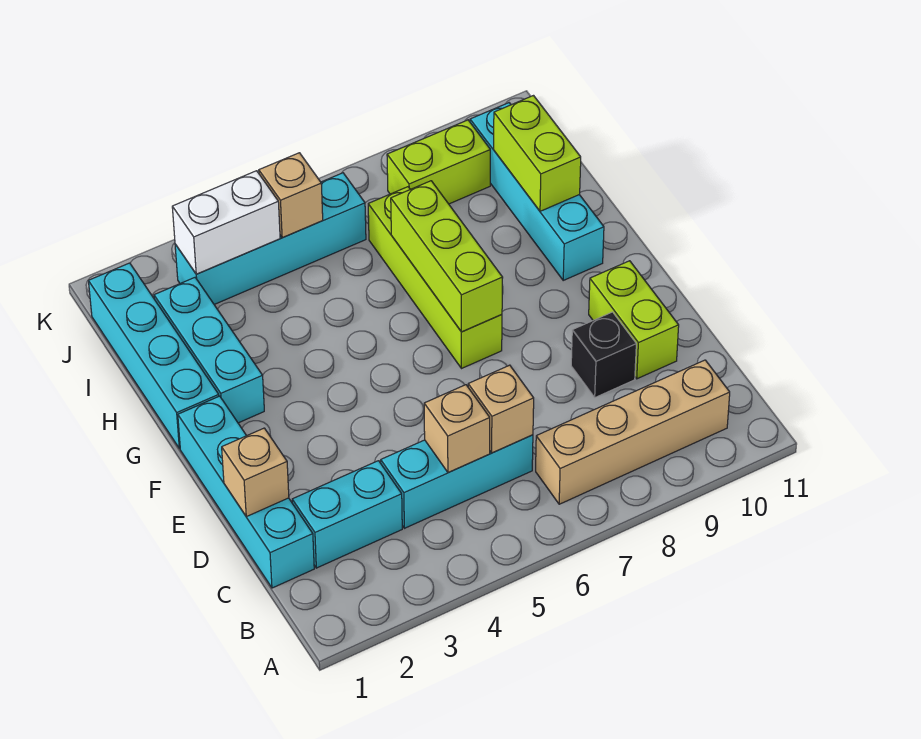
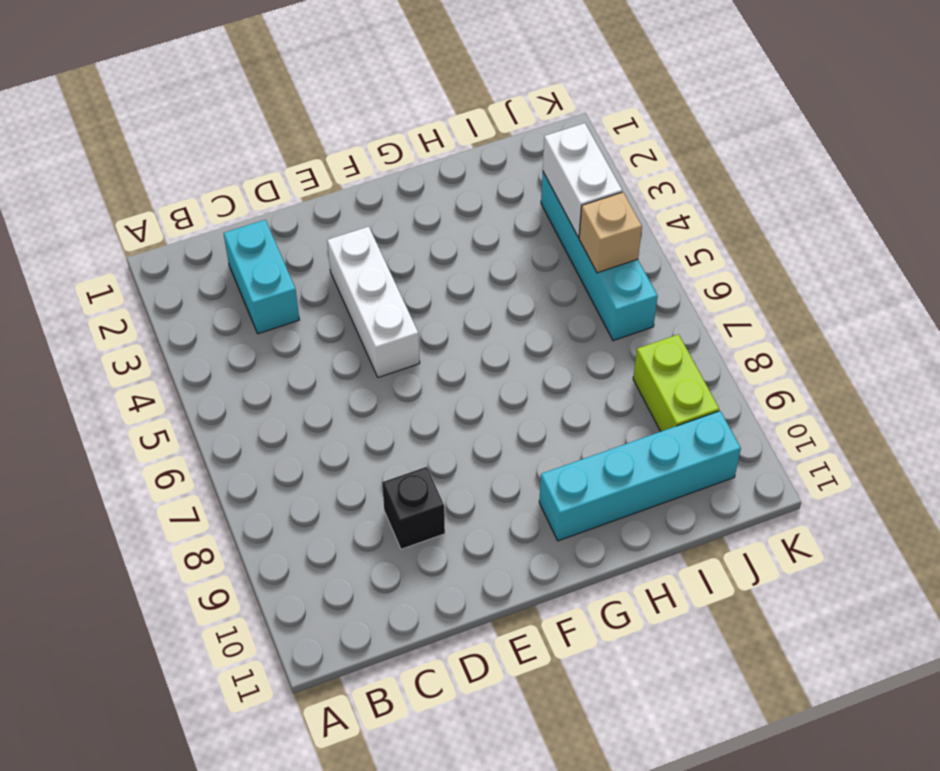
white brick E3:E5 level 1 -> none
none -> tan brick B7:B10 level 1
none -> cyan brick C1:F1 level 1
none -> cyan brick C4:C6 level 1

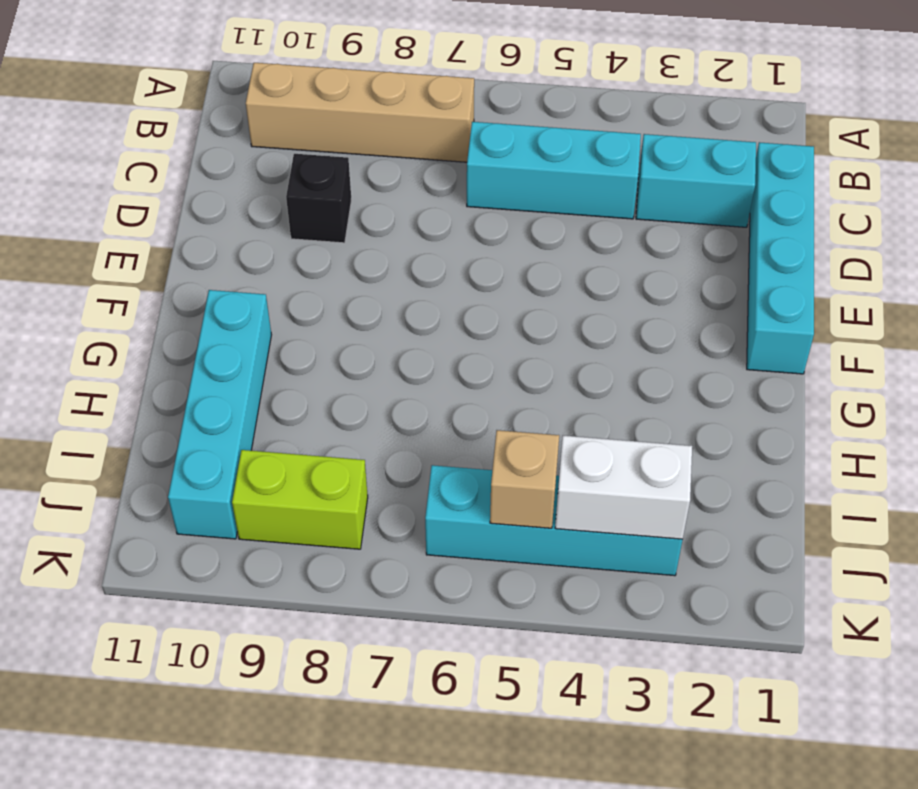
none -> lime brick D10:E10 level 1
none -> lime brick F7:I7 level 1
none -> cyan brick G1:J1 level 1

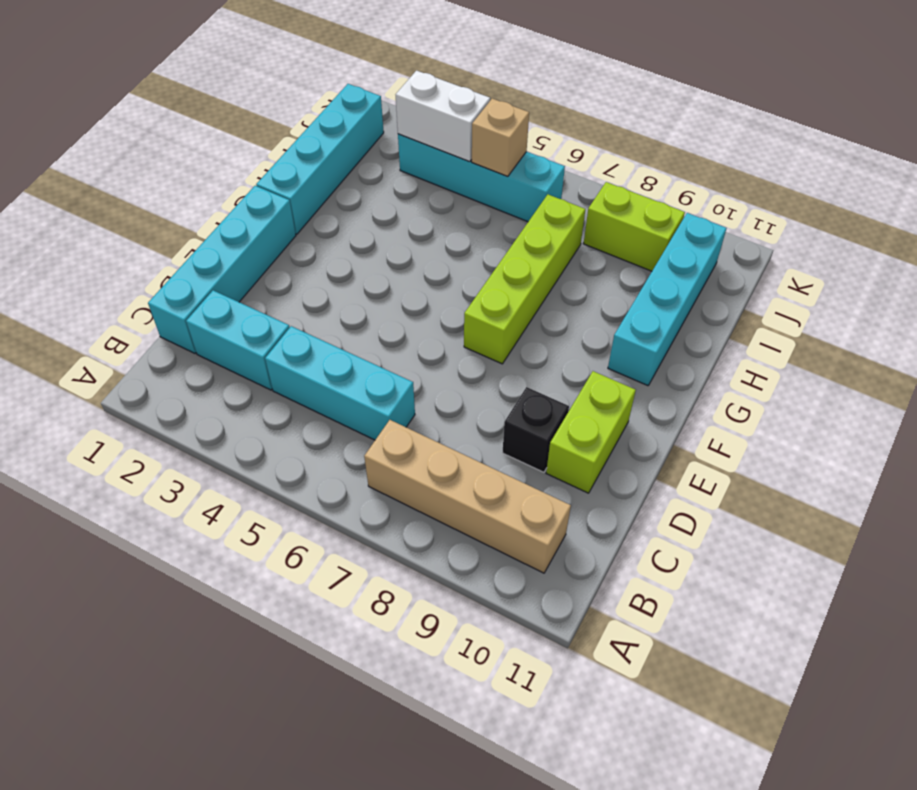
none -> cyan brick G2:I2 level 1
none -> tan brick C5 level 2
none -> tan brick C6 level 2

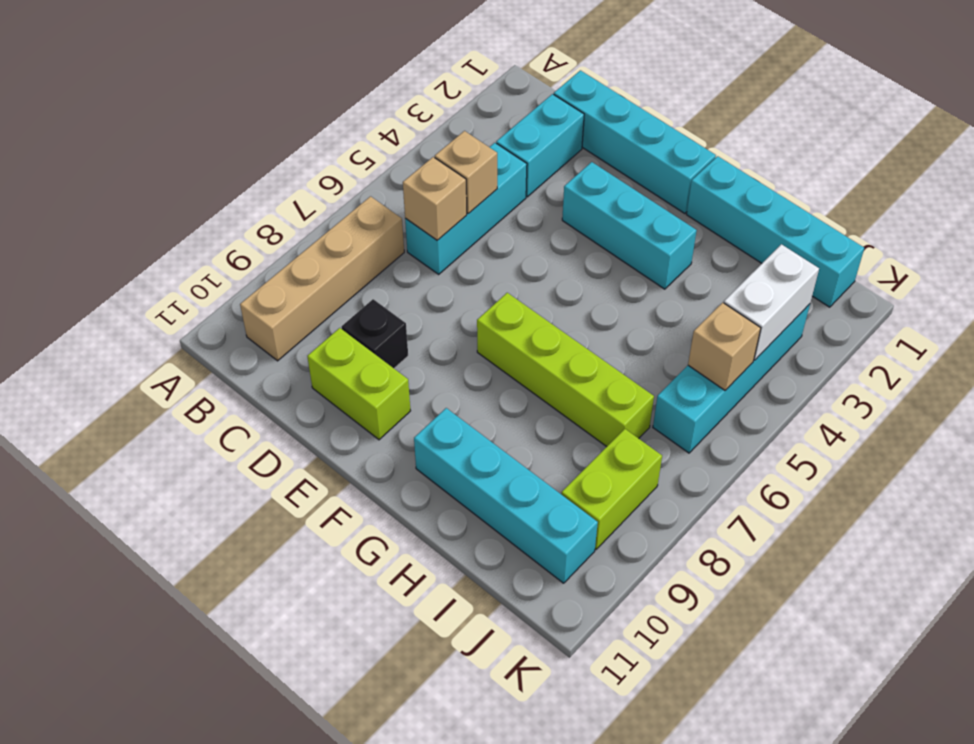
cyan brick E3:G3 level 1 -> cyan brick G2:I2 level 1
none -> tan brick D1 level 2
none -> lime brick F7:H7 level 2
none -> lime brick H10:I10 level 2

